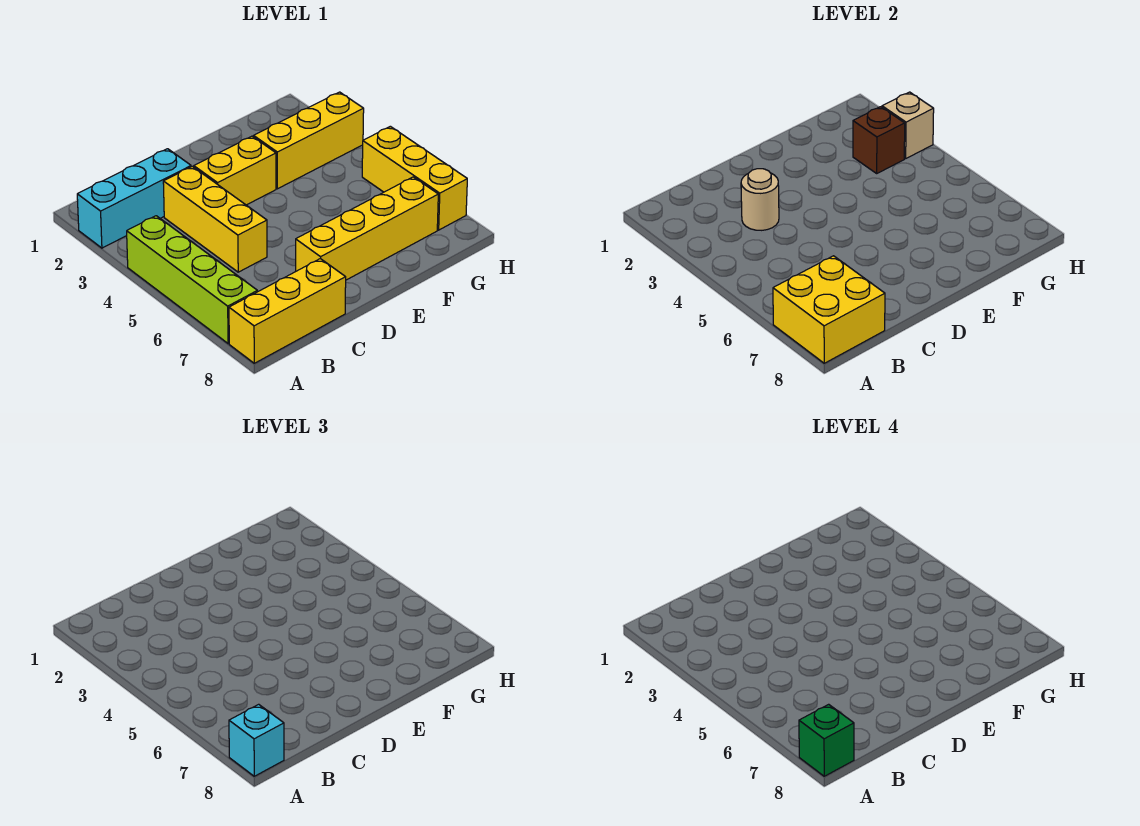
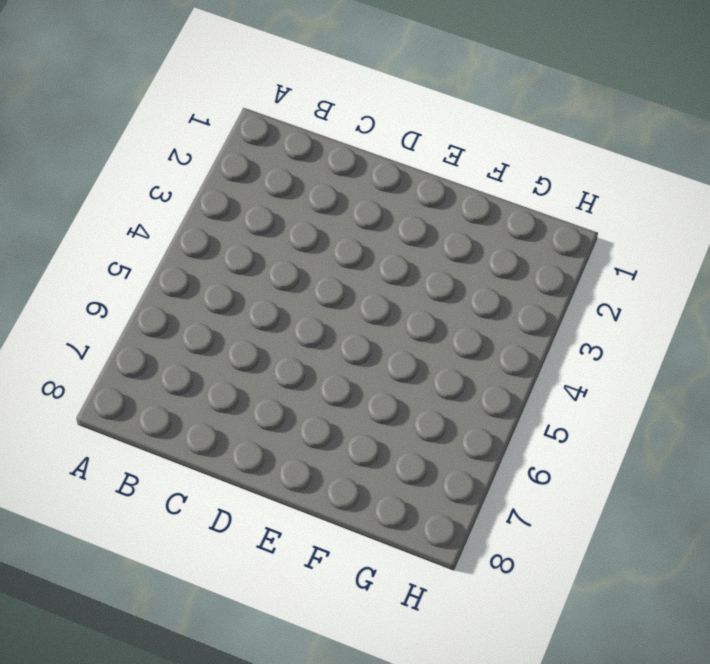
none -> cyan brick A2:C2 level 1
none -> lime brick A4:A7 level 1
none -> yellow brick A8:C8 level 1

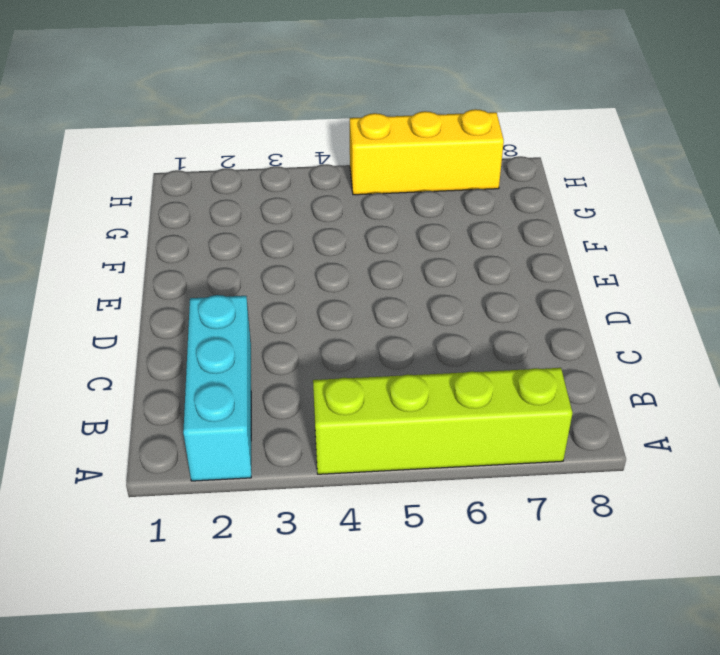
none -> yellow brick A8:C8 level 1
none -> yellow brick C3:C5 level 1
none -> yellow brick D3:E3 level 1

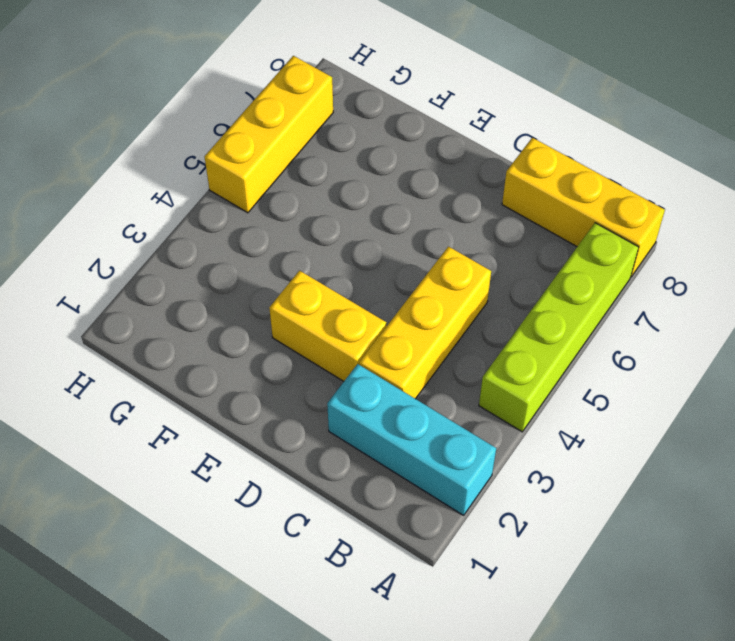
none -> yellow brick D7:G7 level 1
none -> yellow brick F3:H3 level 1
none -> yellow brick A7:B8 level 2

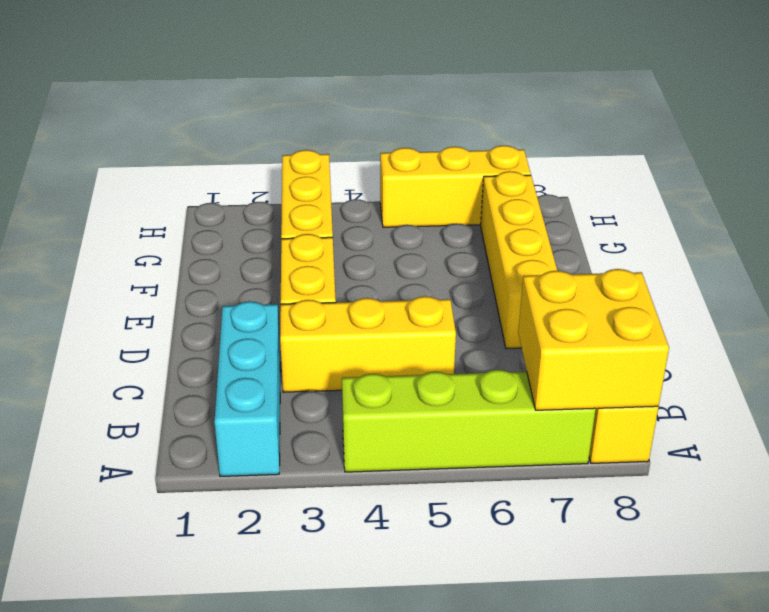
none -> tan round brick C3 level 2
none -> brown brick G3 level 2
none -> tan brick H3 level 2

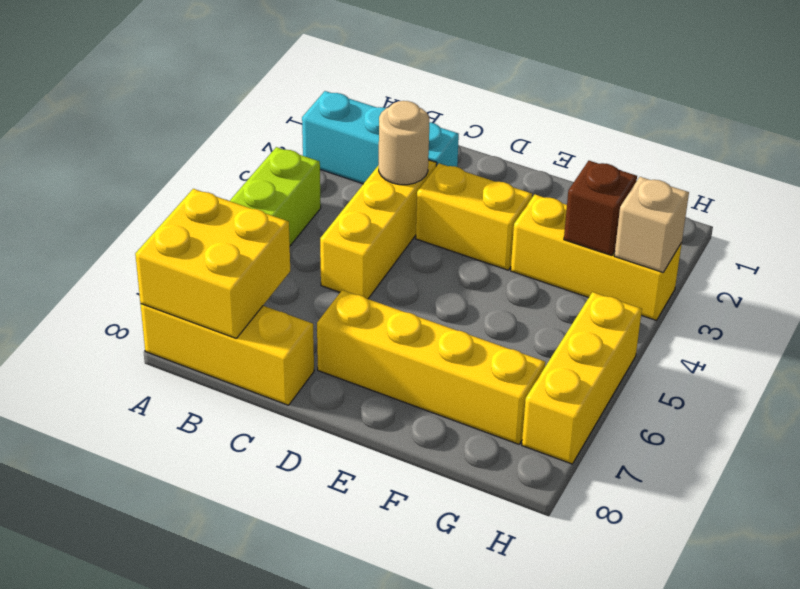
none -> cyan brick A8 level 3
none -> green brick A8 level 4

